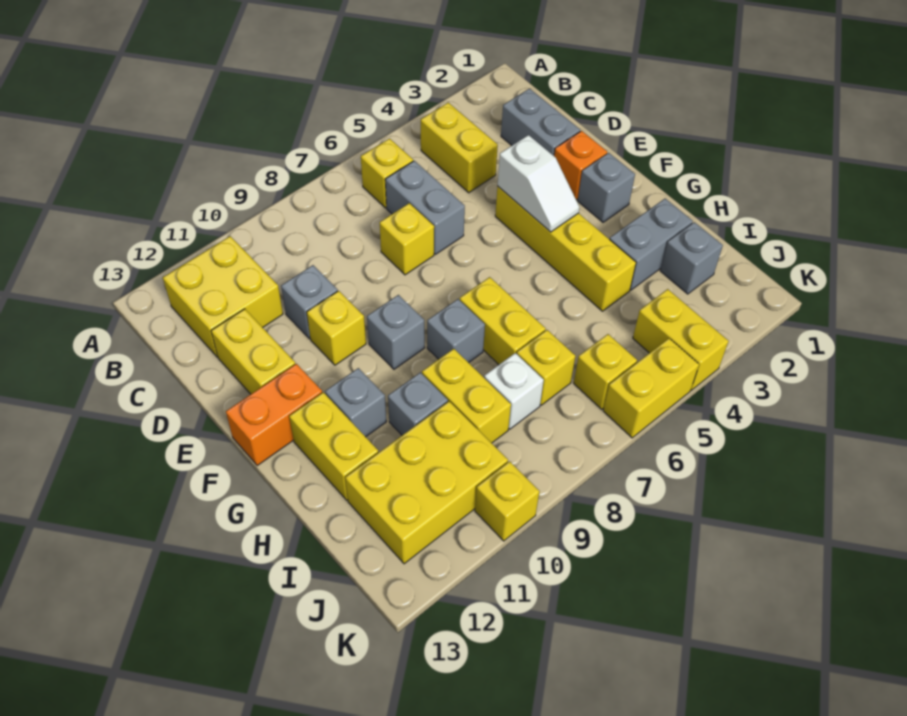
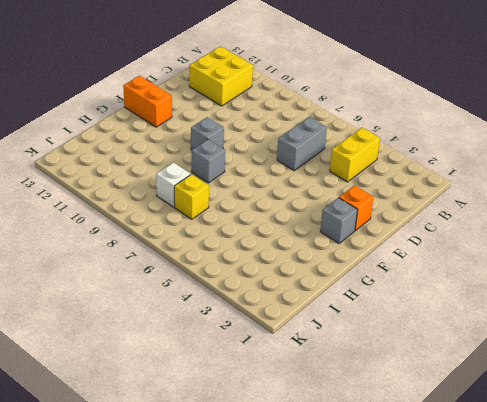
none -> yellow brick B6 level 1
none -> grey brick C2:D2 level 1
none -> yellow brick D7 level 1
none -> grey brick D10 level 1

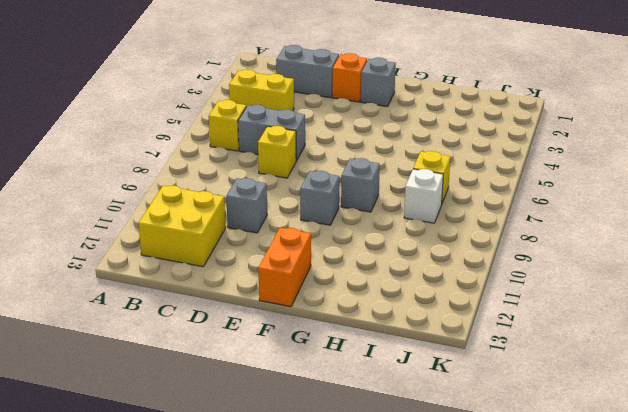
none -> yellow brick D12:E12 level 1
none -> yellow brick E4:H4 level 1
none -> yellow brick E10 level 1
none -> yellow brick G7:H7 level 1

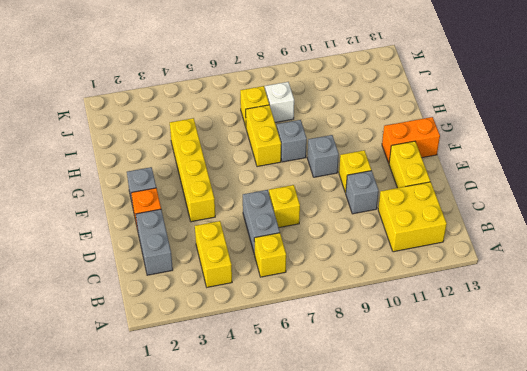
none -> grey brick G11 level 1
none -> yellow brick G12:H12 level 1
none -> grey brick H2:H3 level 1
none -> yellow brick H9:I9 level 1

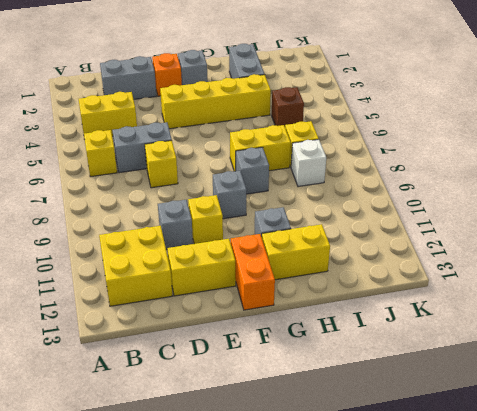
brown brick I5 level 1 -> none
none -> yellow brick H9:I9 level 1
none -> grey brick H10 level 1
none -> grey brick I2 level 1
none -> yellow brick I10:J12 level 1

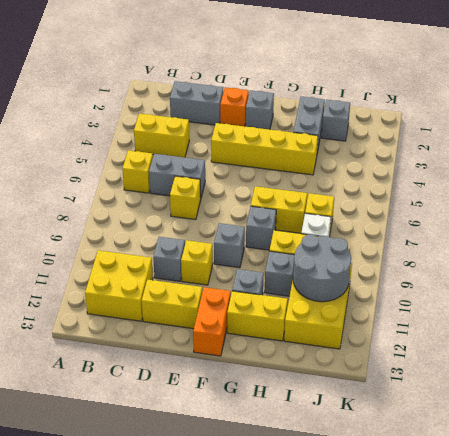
grey round brick I10:J11 level 2 -> none
none -> yellow brick J4:K4 level 1
none -> yellow brick J6 level 1
none -> yellow brick K5:K6 level 1
none -> yellow brick K10 level 1

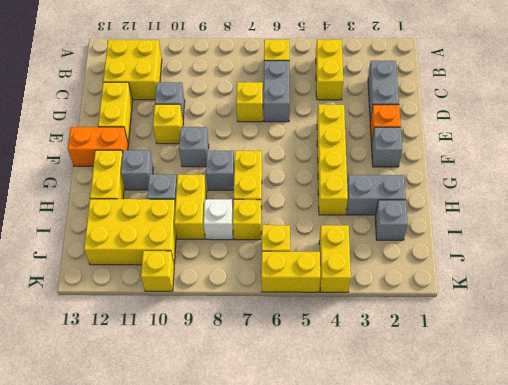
none -> white slope E4:F4 level 2 top E

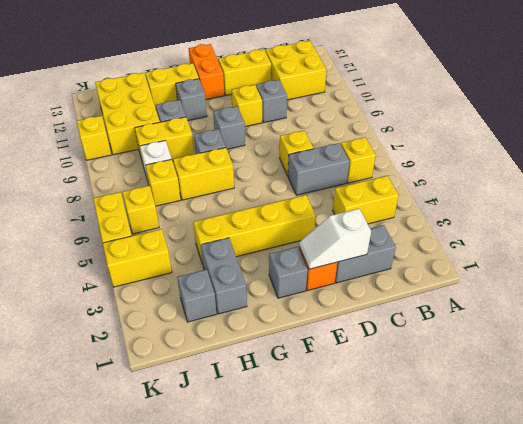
white slope D2:E2 level 2 top D -> white slope E4:F4 level 2 top E

